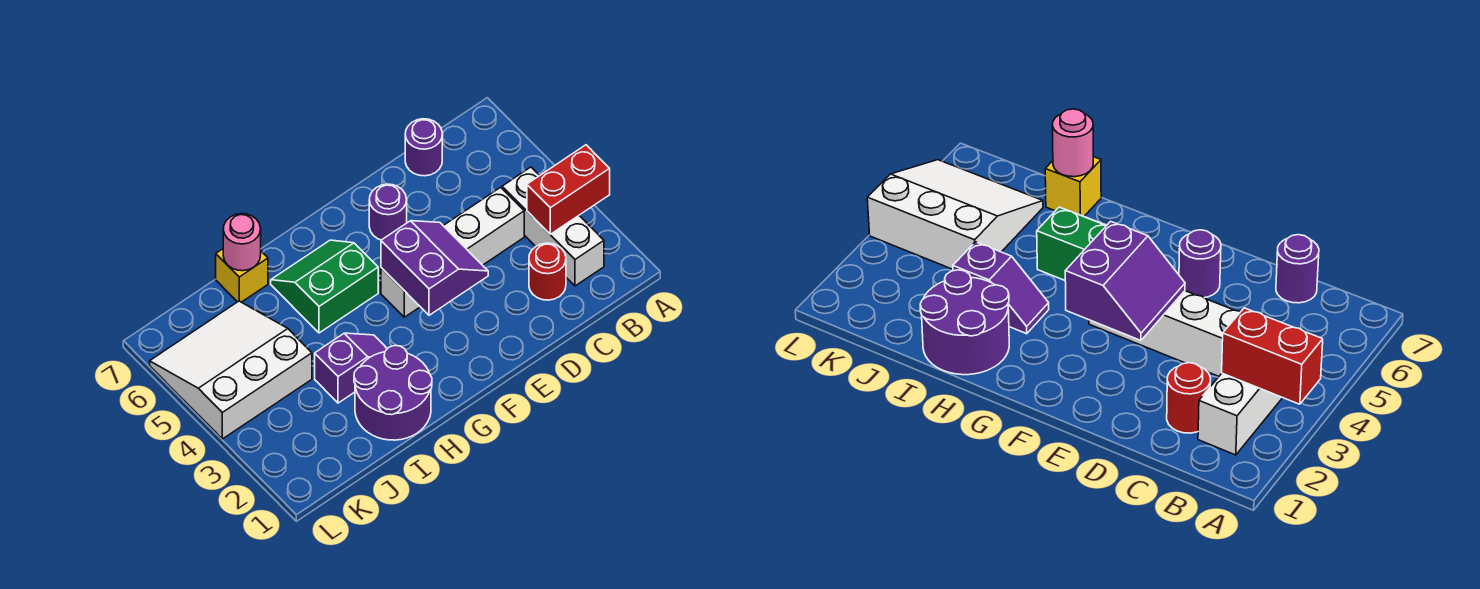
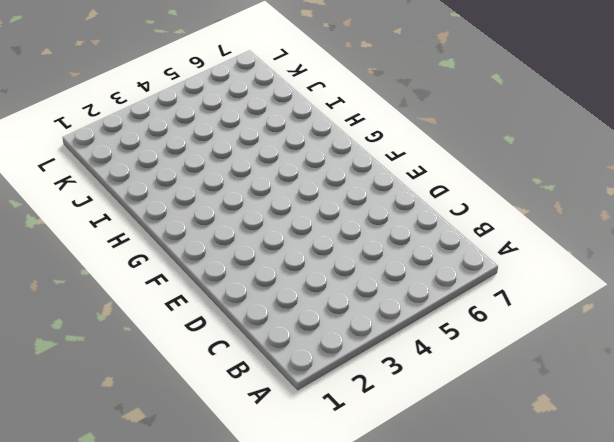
none -> white brick B2:B4 level 1
none -> red round brick C2 level 1
none -> white brick C4:F4 level 1

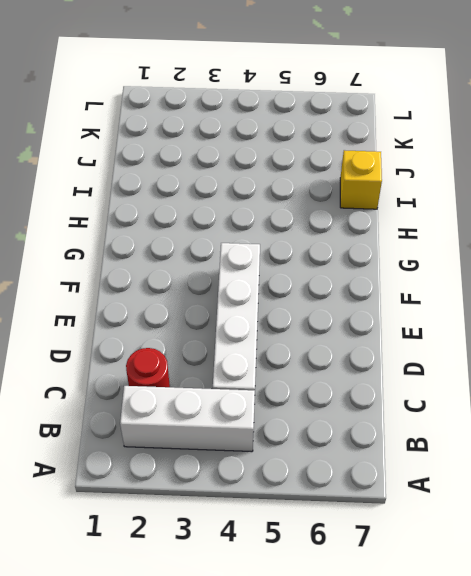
none -> purple round brick C7 level 1
none -> purple round brick E6 level 1
none -> green slope G5:H6 level 1 top 5

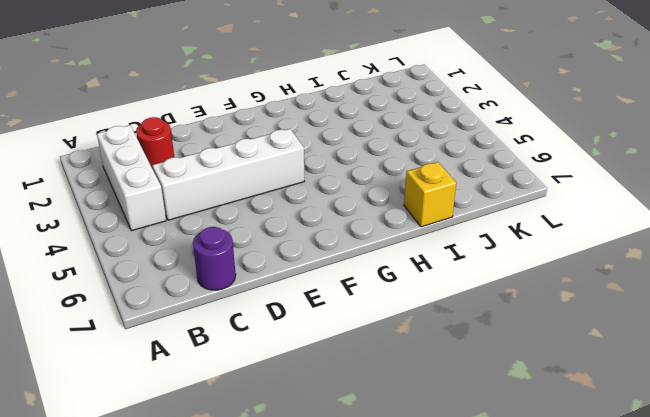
none -> purple round brick E6 level 1
none -> green slope G5:H6 level 1 top 5
none -> purple round brick H1:I2 level 1

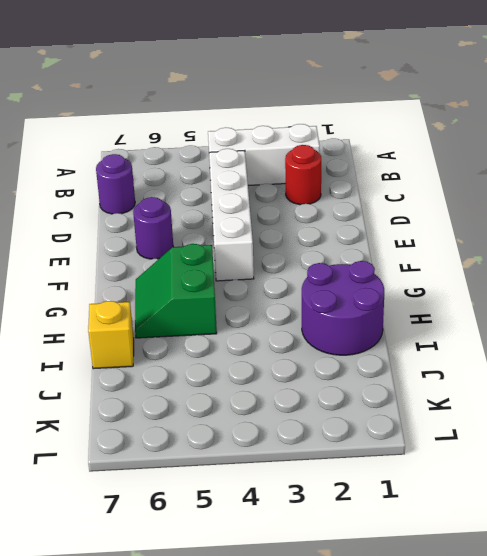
none -> purple slope H3:I3 level 1 top I
none -> white slope J4:L6 level 1 top 4
none -> red brick A3:B3 level 2

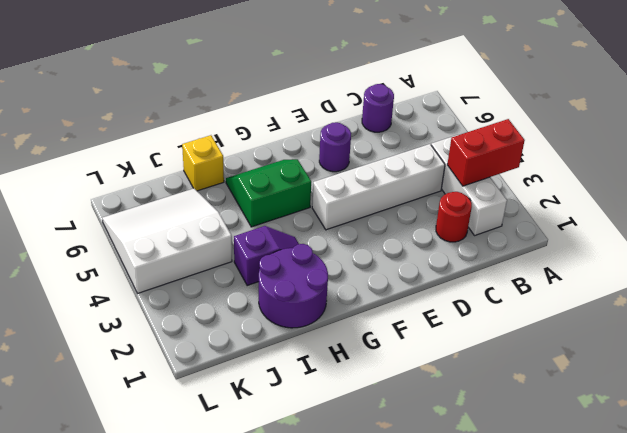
none -> purple slope E3:F4 level 2 top F
none -> pink round brick I7 level 2

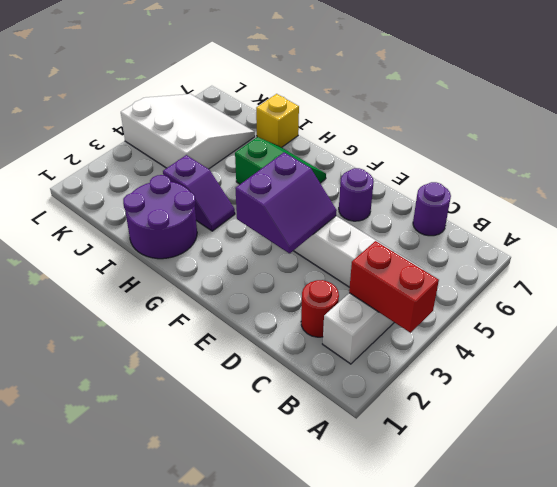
none -> pink round brick I7 level 2

